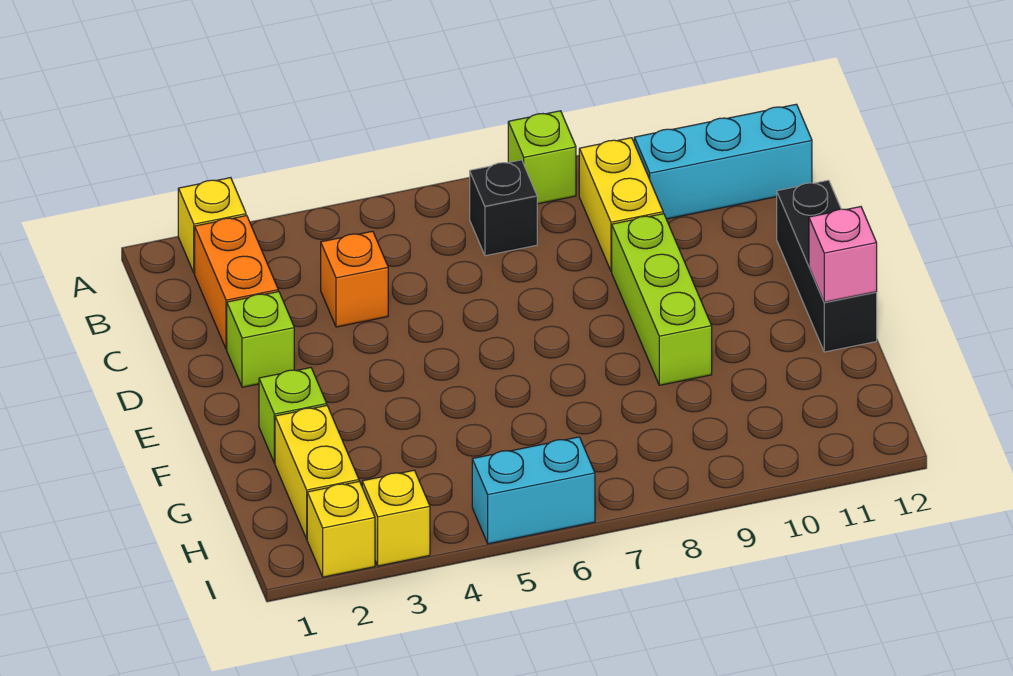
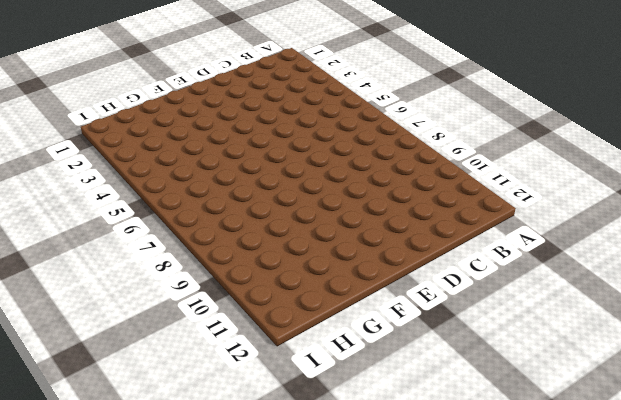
none -> yellow brick A2 level 1
none -> lime brick A8 level 1
none -> orange brick B2:C2 level 1

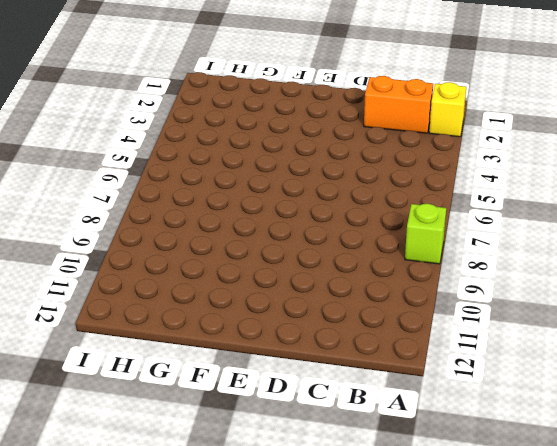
none -> black brick B7 level 1
none -> yellow brick B9:C9 level 1
none -> cyan brick B10:B12 level 1

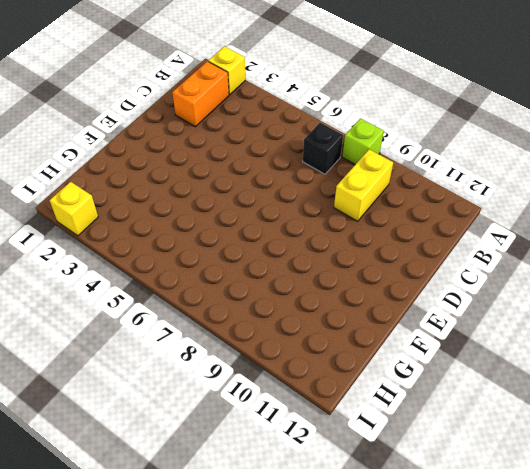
none -> cyan brick B10:B12 level 1
none -> orange brick C4 level 1
none -> lime brick D2 level 1

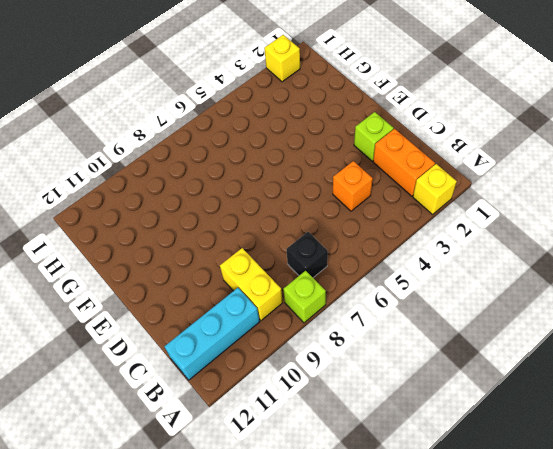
none -> lime brick D9:F9 level 1
none -> black brick D12:F12 level 1
none -> lime brick F2 level 1

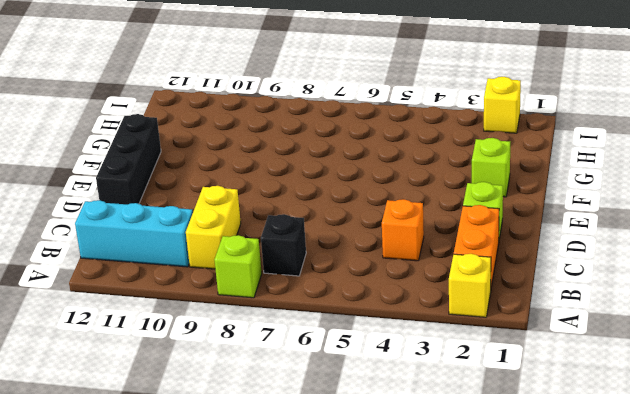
none -> lime brick D9:F9 level 1
none -> yellow brick G2:H2 level 1
none -> yellow brick I3 level 1

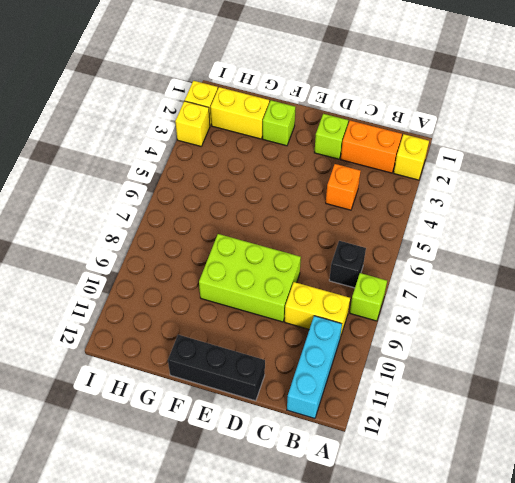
lime brick D8:F9 level 1 -> lime brick D9:F9 level 1
none -> cyan brick I5:I6 level 1
none -> pink brick F12 level 2

